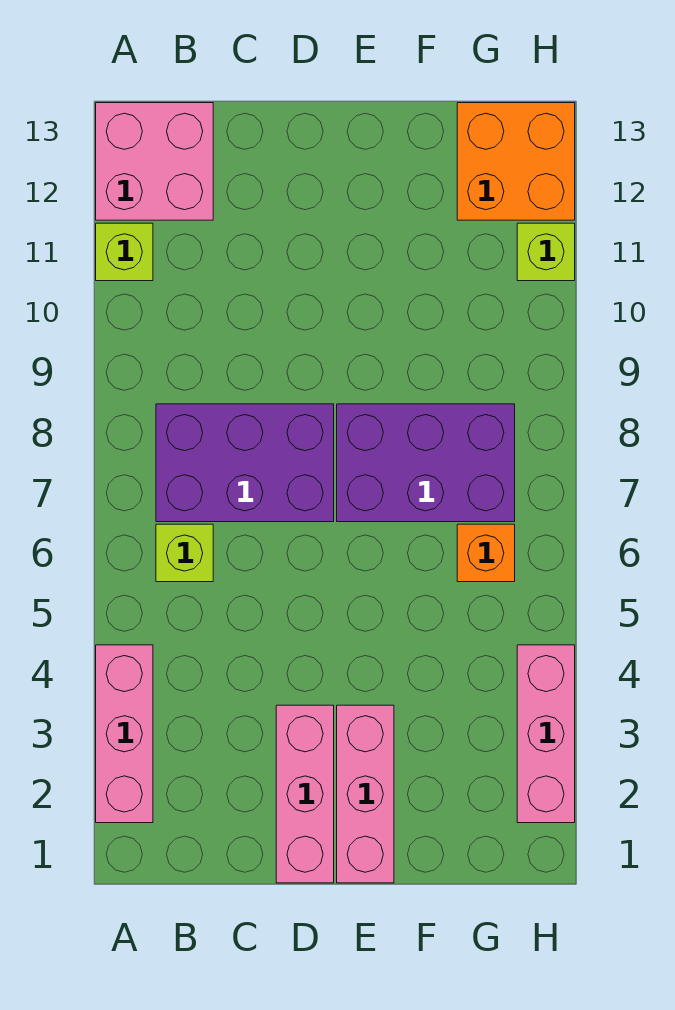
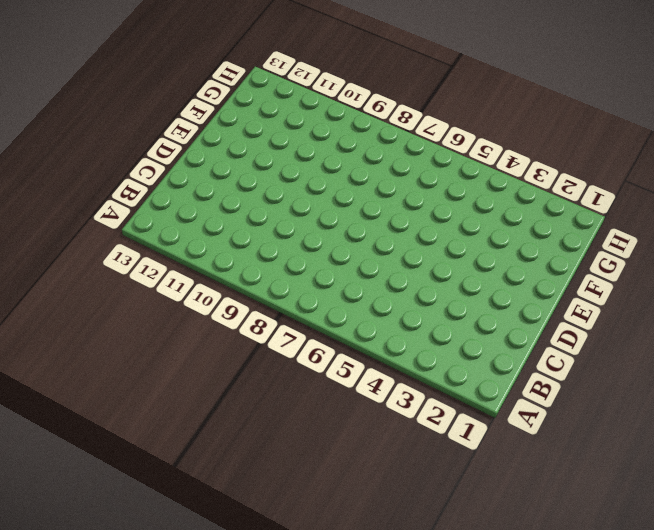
none -> pink brick A2:A4 level 1
none -> lime brick A11 level 1
none -> pink brick A12:B13 level 1

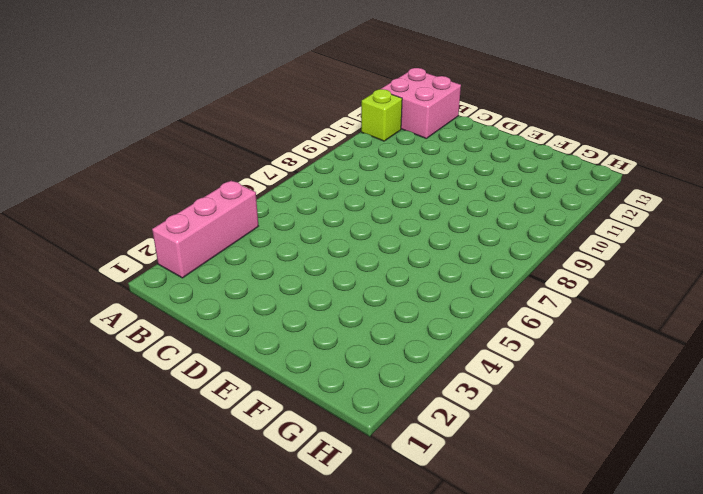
none -> lime brick B6 level 1
none -> purple brick B7:D8 level 1
none -> pink brick D1:D3 level 1

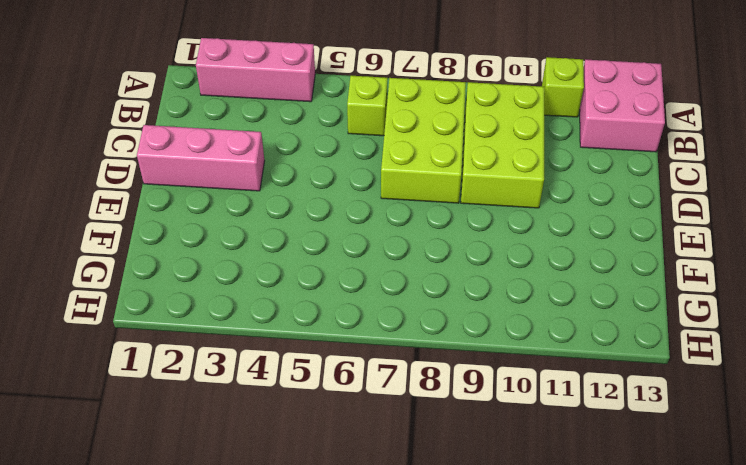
lime brick B7:D8 level 1 -> purple brick B7:D8 level 1
lime brick B9:D10 level 1 -> none
none -> pink brick E1:E3 level 1
none -> purple brick E7:G8 level 1
none -> orange brick G6 level 1

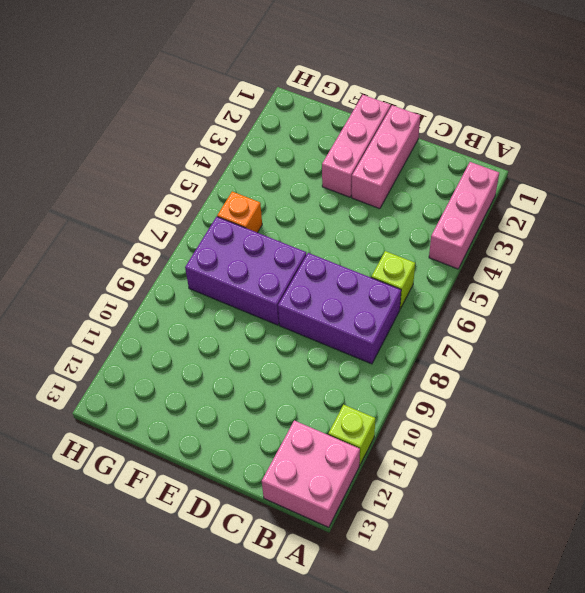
none -> orange brick G12:H13 level 1
none -> pink brick H2:H4 level 1
none -> lime brick H11 level 1

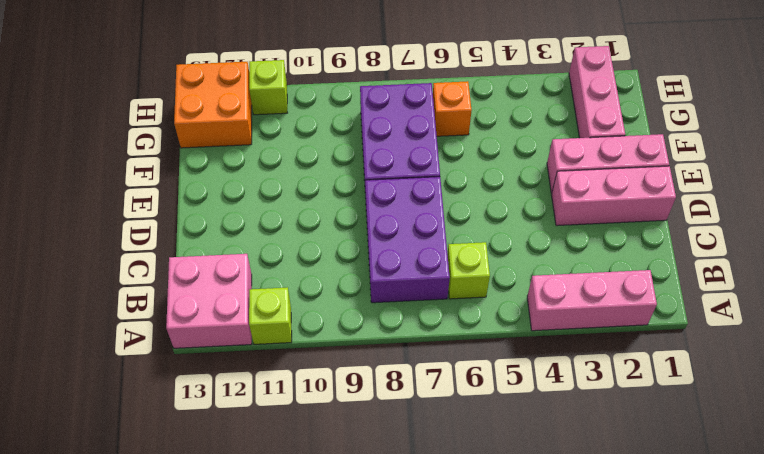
pink brick F2:H2 level 1 -> pink brick H2:H4 level 1

